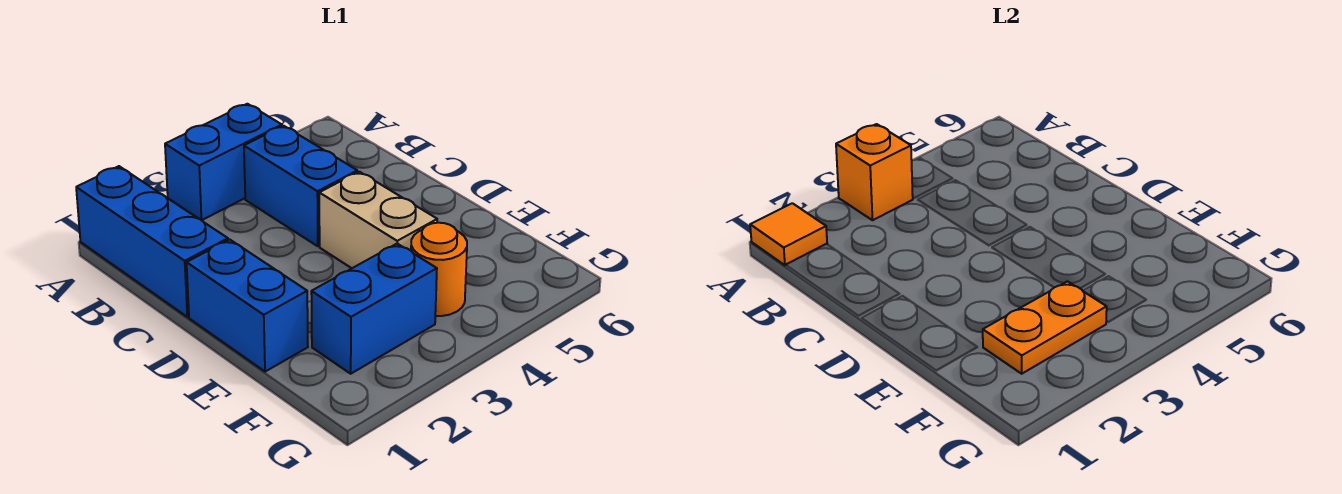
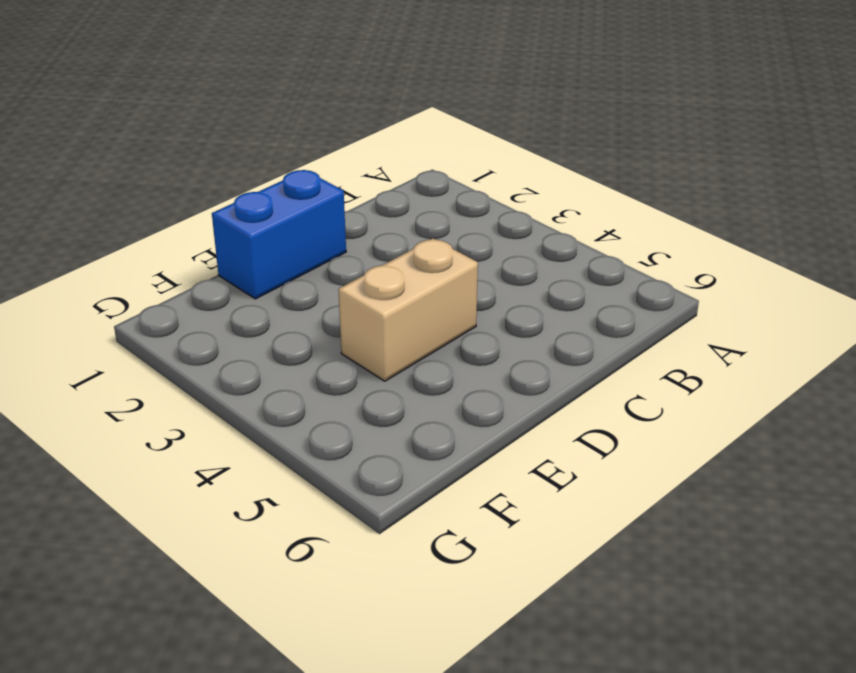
none -> blue brick A1:C1 level 1
none -> blue brick A3:A4 level 1

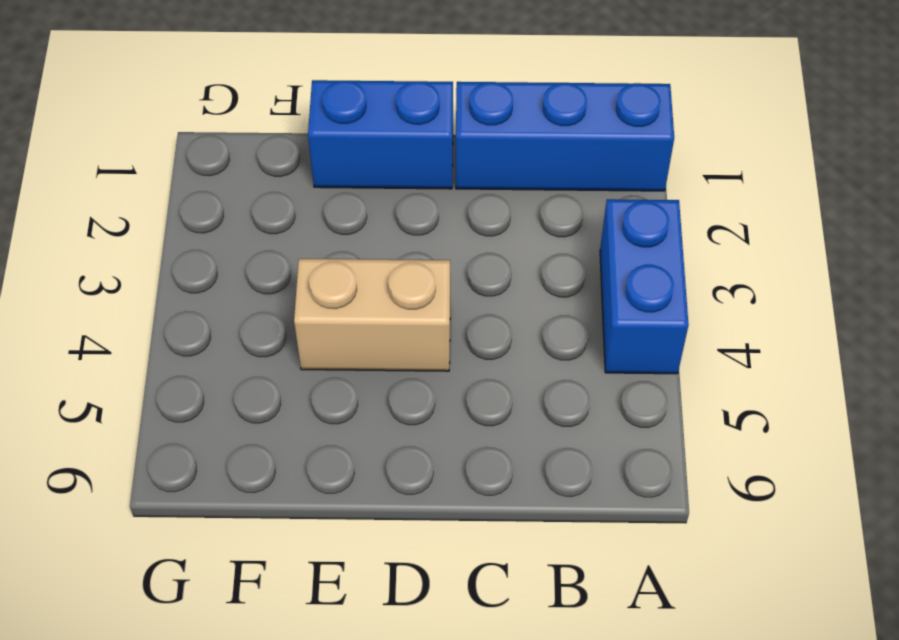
none -> blue brick B4:C4 level 1
none -> blue brick F2:F3 level 1

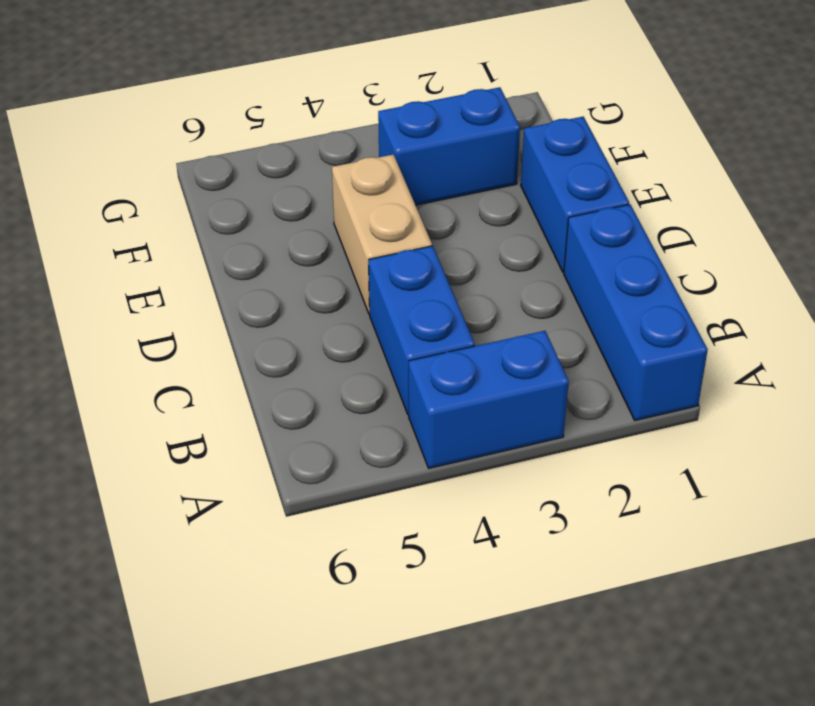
none -> orange round brick F4 level 1
none -> orange tile A1 level 2

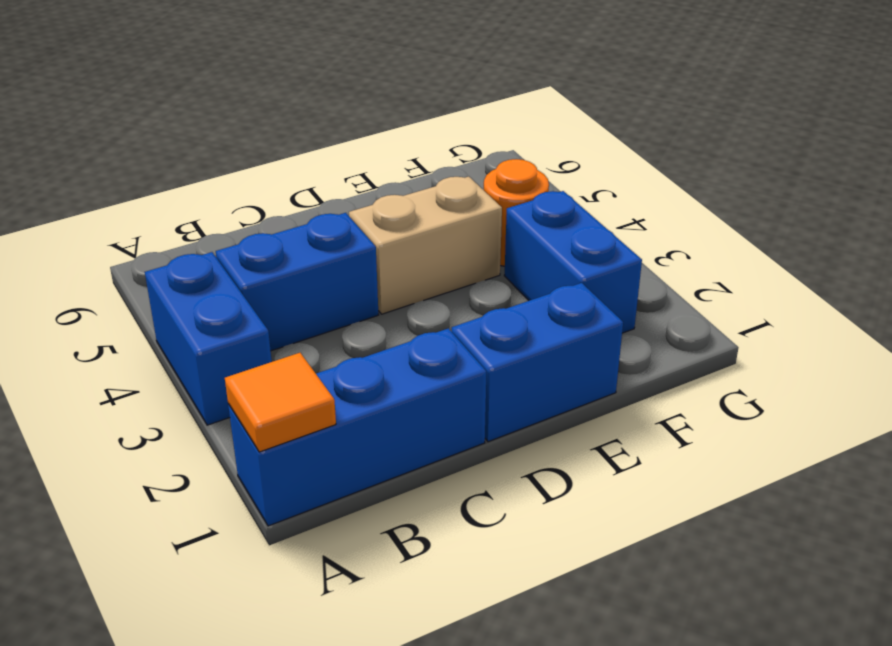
none -> orange brick A3 level 2
none -> orange plate F2:F3 level 2

